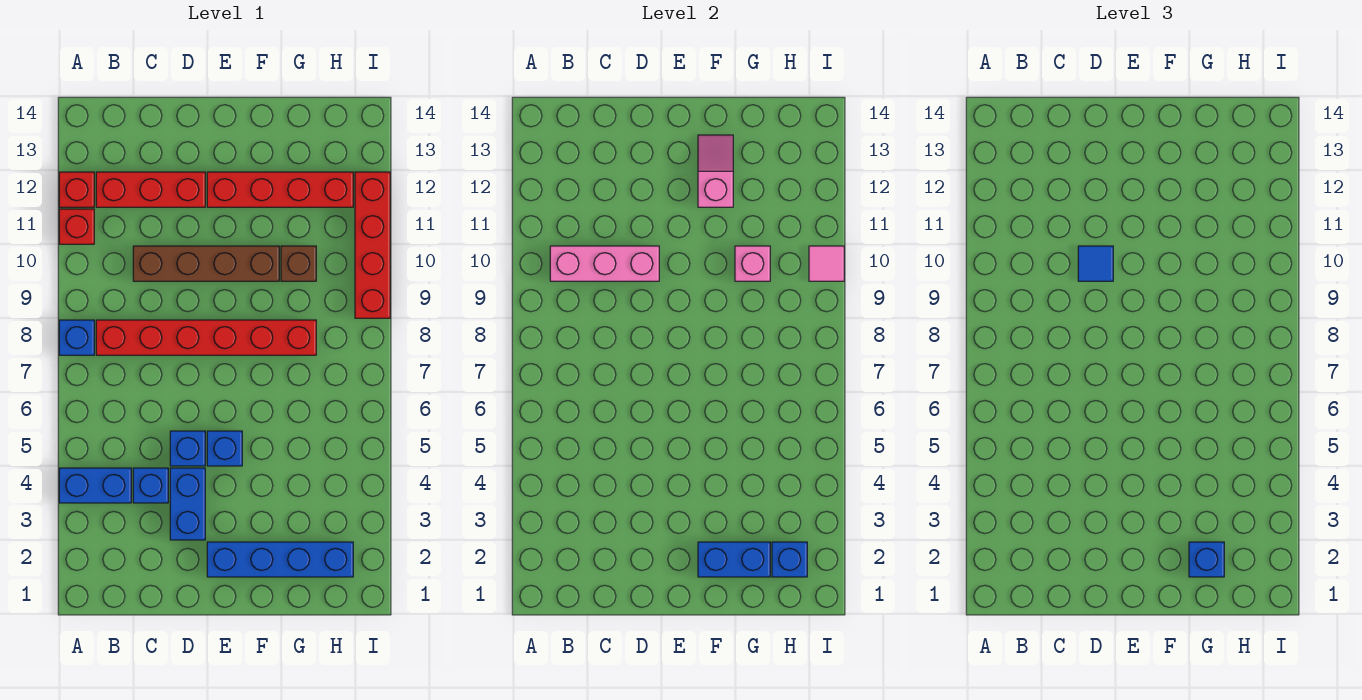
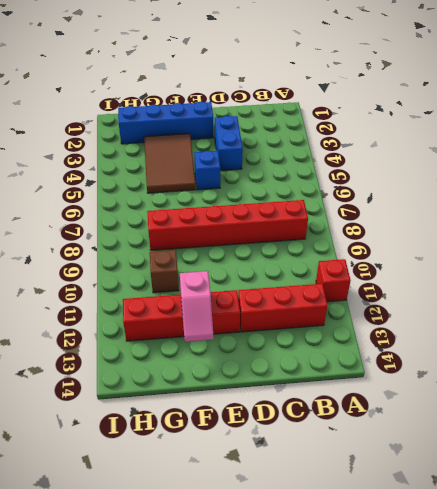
brown tile F3:G5 level 1 -> none
none -> blue brick A4:B4 level 1
none -> blue brick A8 level 1
none -> red brick A12 level 1

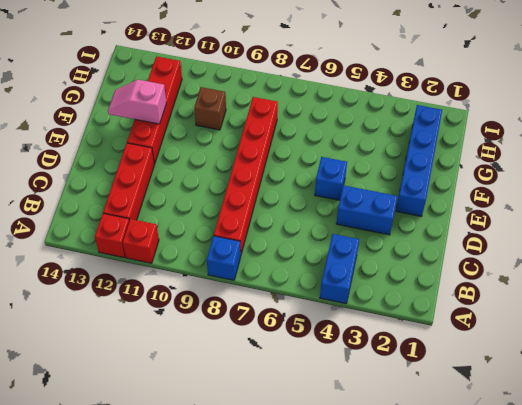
none -> blue brick C4 level 1
none -> brown brick C10:F10 level 1
none -> blue brick D5 level 1

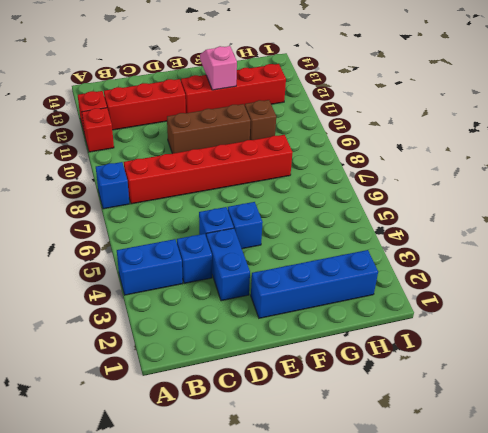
brown brick D10:F10 level 1 -> brown brick C10:F10 level 1
none -> red brick I9:I12 level 1
none -> pink brick B10:D10 level 2
none -> blue brick F2:G2 level 2

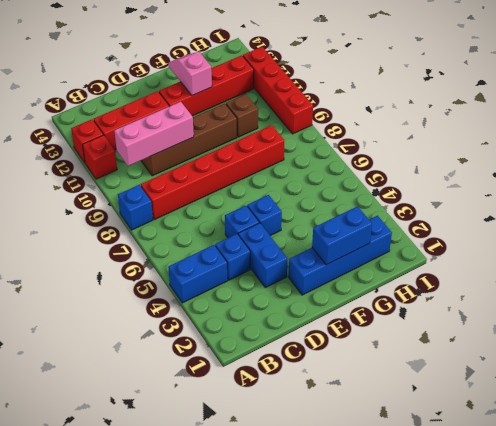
none -> pink brick G10 level 2
none -> blue brick H2 level 2
none -> pink tile I10 level 2

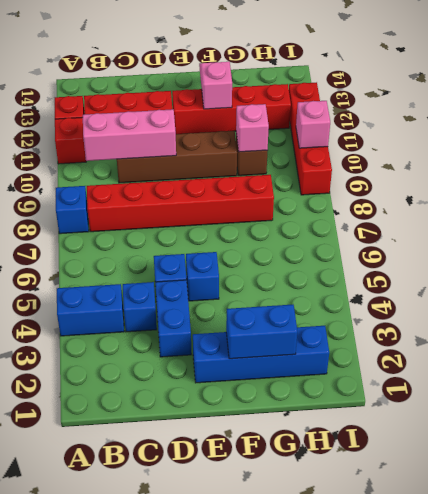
pink brick I10 level 2 -> pink tile I10 level 2
none -> blue brick H2 level 2
none -> blue tile D10 level 3
none -> blue brick G2 level 3

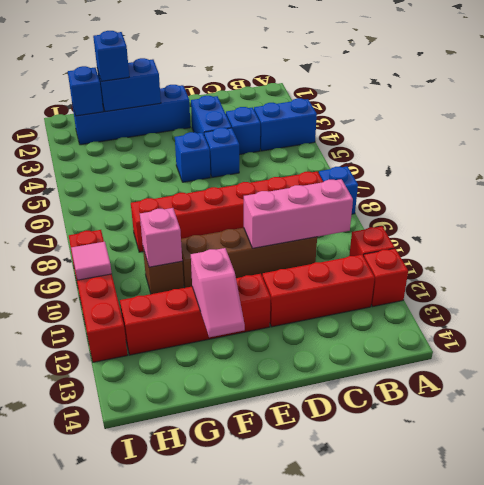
none -> blue tile D10 level 3

